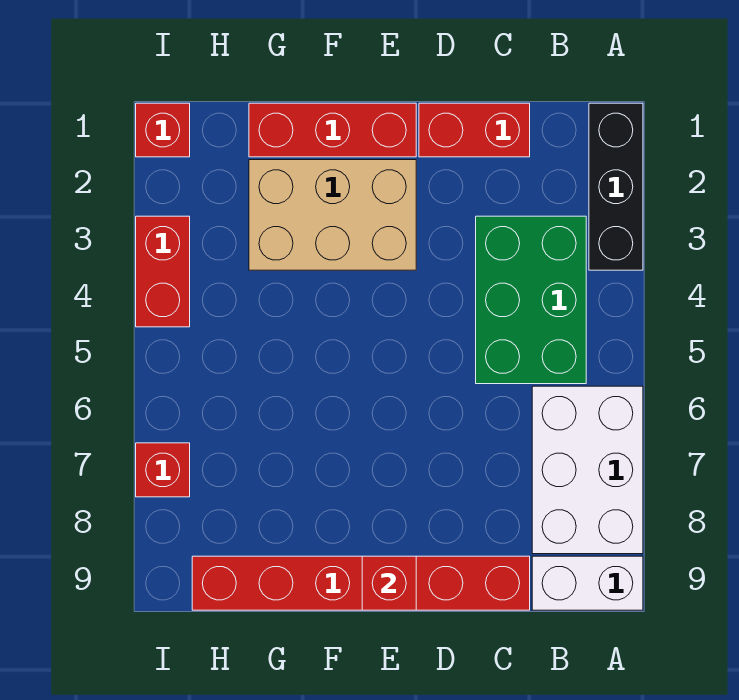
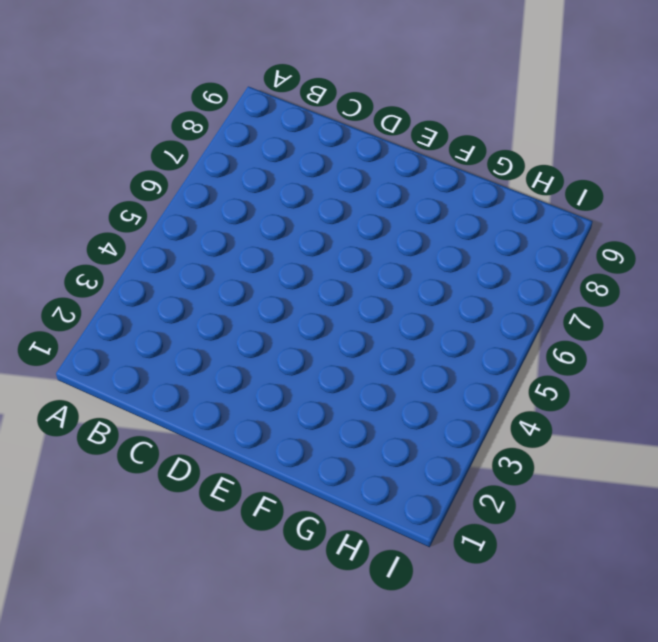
none -> black brick A1:A3 level 1
none -> white brick A6:B8 level 1
none -> white brick A9:B9 level 1

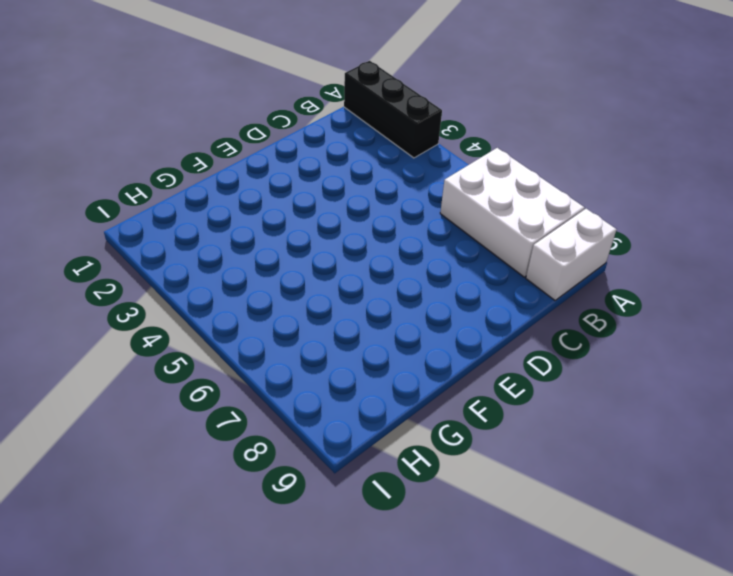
none -> green brick B3:C5 level 1
none -> red brick C1:D1 level 1
none -> red brick C9:H9 level 1

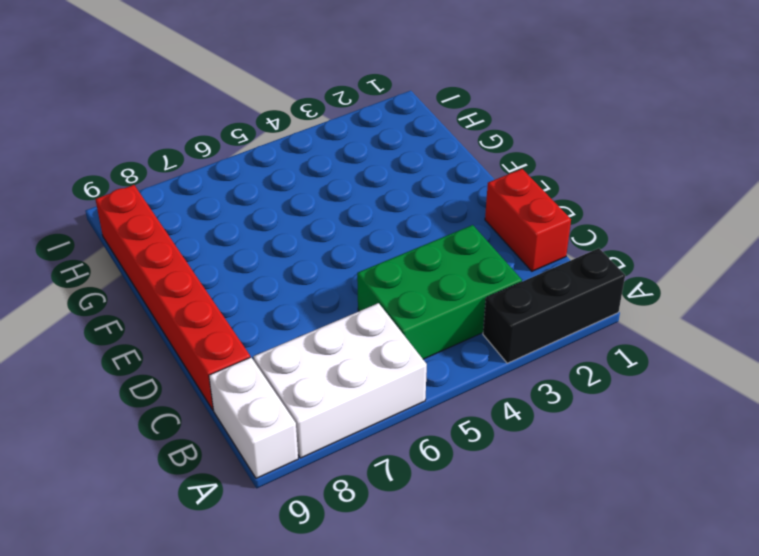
none -> red brick E1:G1 level 1
none -> tan brick E2:G3 level 1
none -> red brick I1 level 1

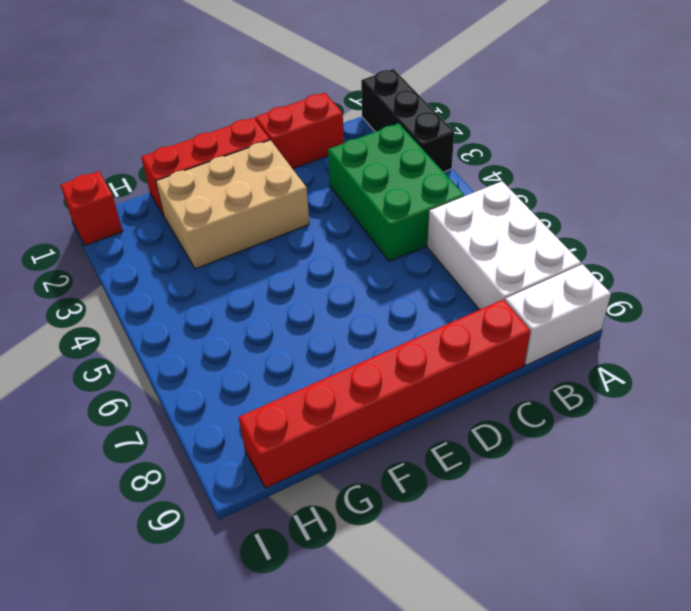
none -> red brick I3:I4 level 1
none -> red brick I7 level 1
none -> red brick E9 level 2

